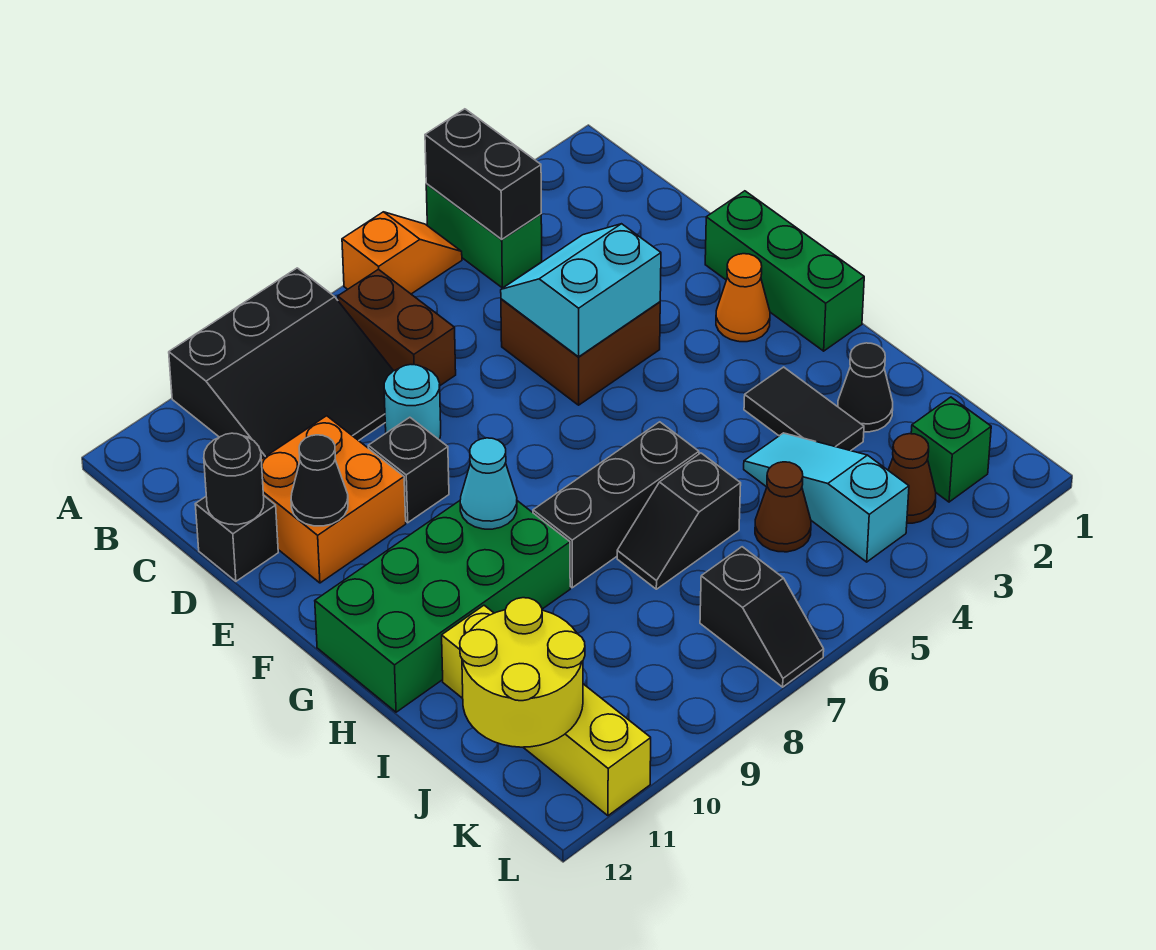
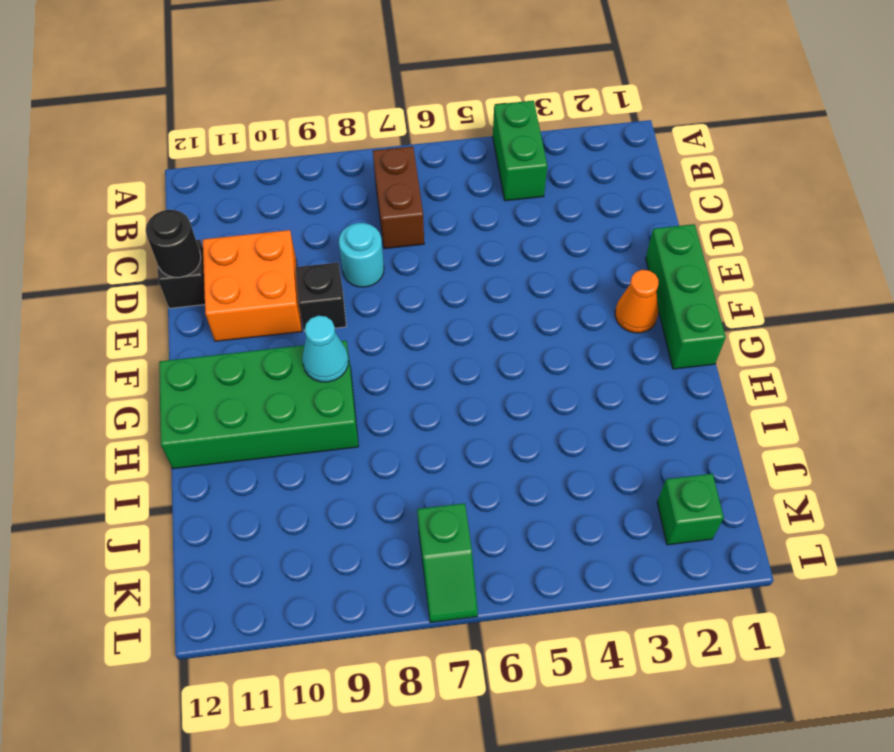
green slope K7:L7 level 1 top K -> black slope K7:L7 level 1 top K
none -> orange slope A5:A6 level 1 top 6
none -> black slope A8:C10 level 1 top A
none -> brown brick D4:E5 level 1

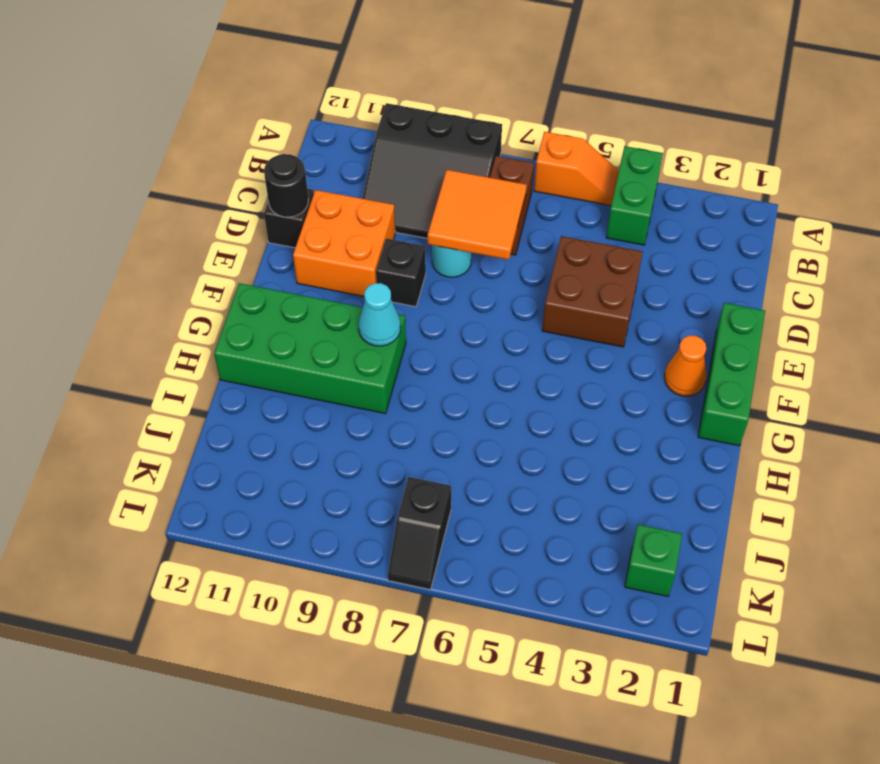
orange tile C7:D8 level 2 -> none
none -> black tile H3:I3 level 1
none -> black brick H6:H8 level 1
none -> black cone I2 level 1

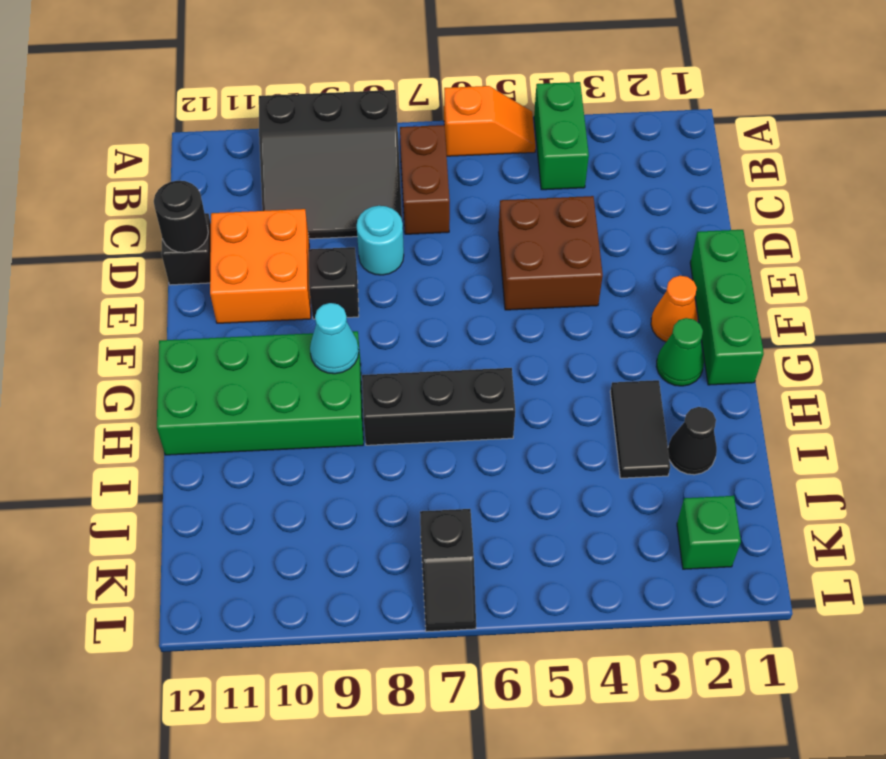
green cone G2 level 1 -> none
none -> cyan slope I4:K4 level 1 top K
none -> black slope I6:I7 level 1 top 6
none -> yellow brick I11:L11 level 1

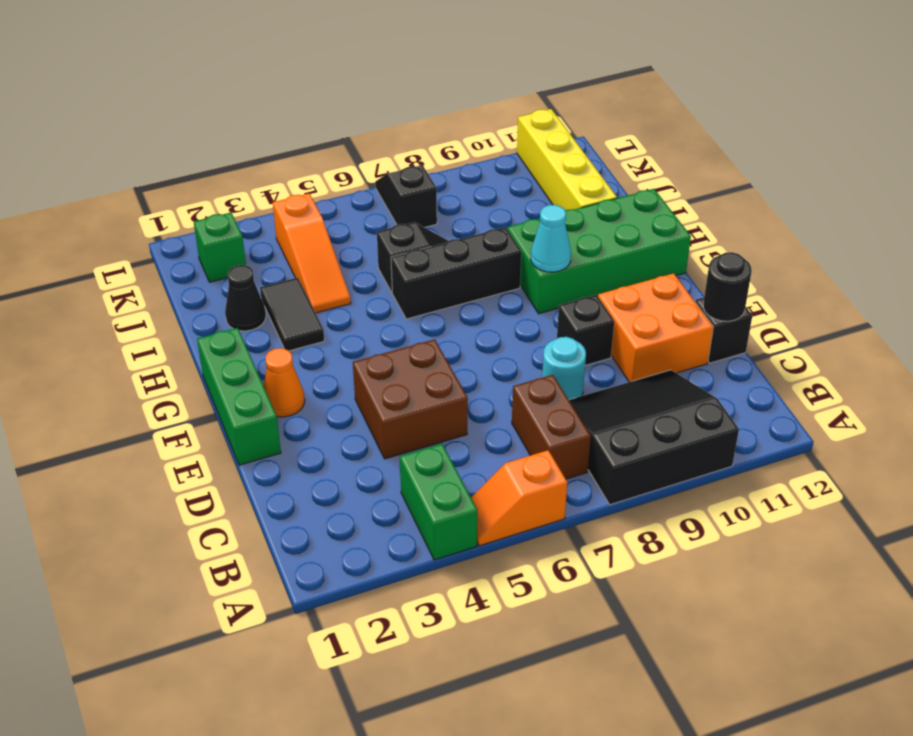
orange slope I4:K4 level 1 top K -> cyan slope I4:K4 level 1 top K
none -> brown cone J5 level 1
none -> brown cone K3 level 1
none -> black brick A4:B4 level 2

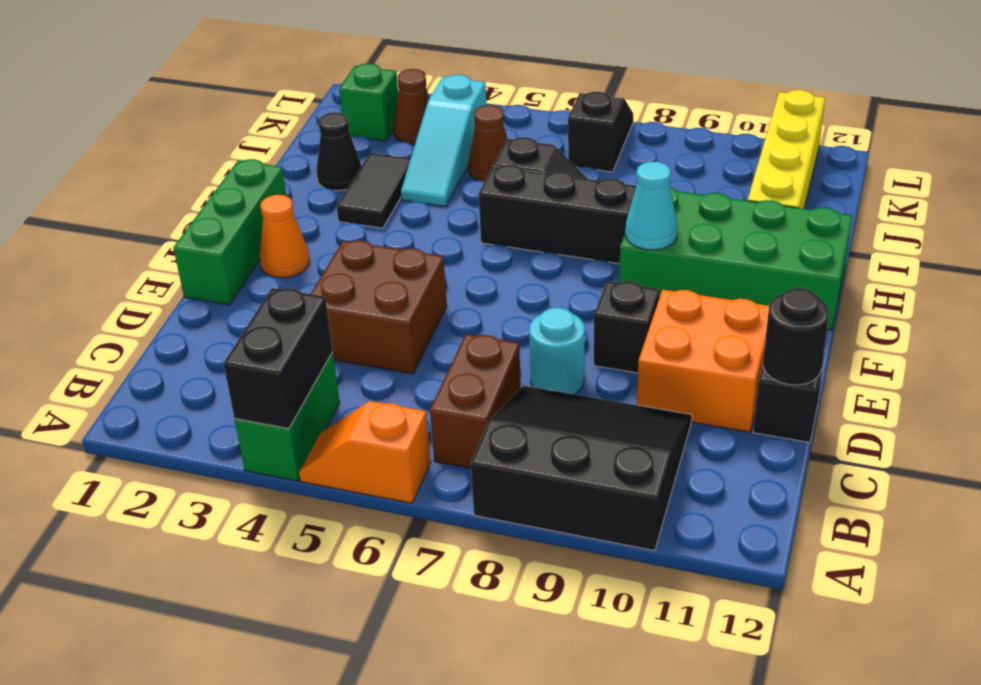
none -> cyan slope D4:E5 level 2 top E
none -> black cone E11 level 2
none -> yellow round brick J11:K12 level 2

